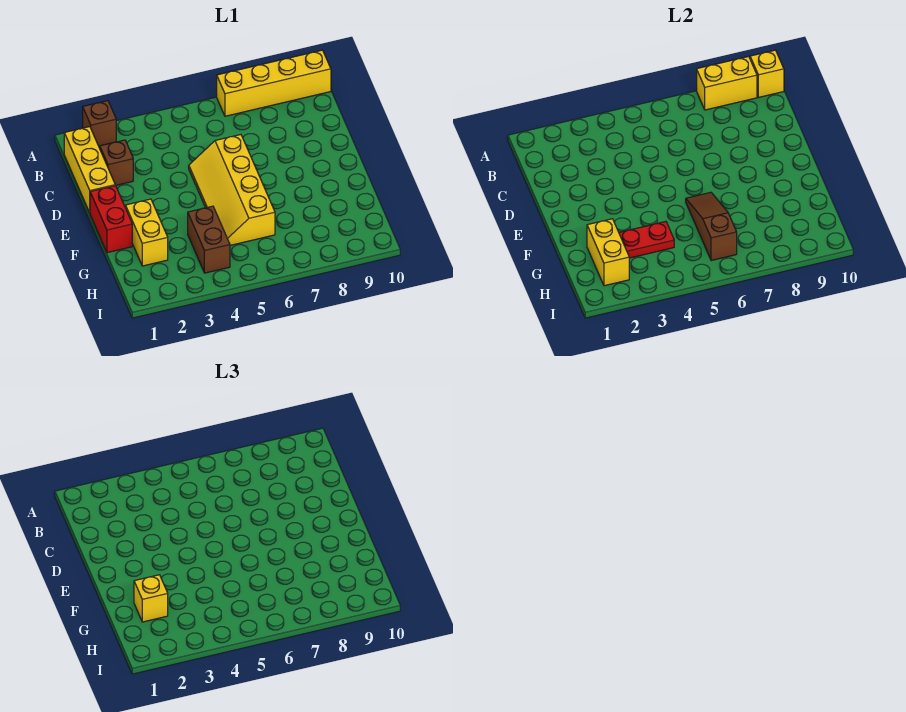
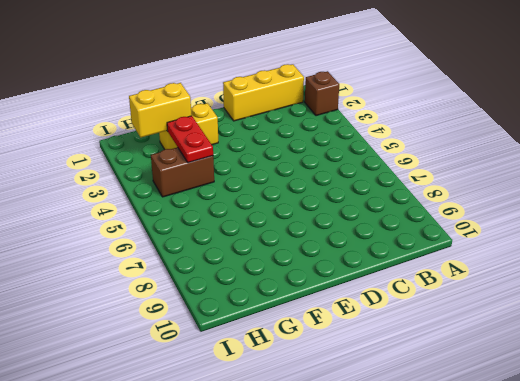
none -> yellow brick A7:A10 level 1
none -> brown brick C2 level 1
none -> yellow slope D5:G6 level 1 top 6

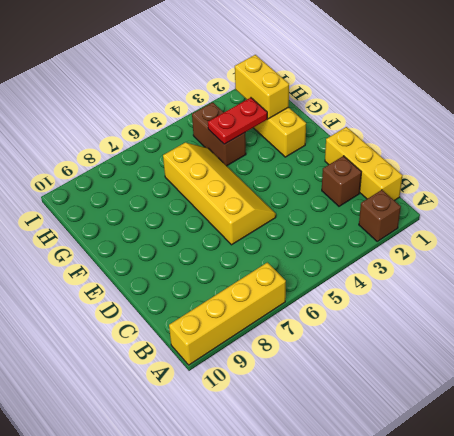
none -> red brick E1:F1 level 1
none -> yellow brick A8:A9 level 2
none -> yellow brick A10 level 2

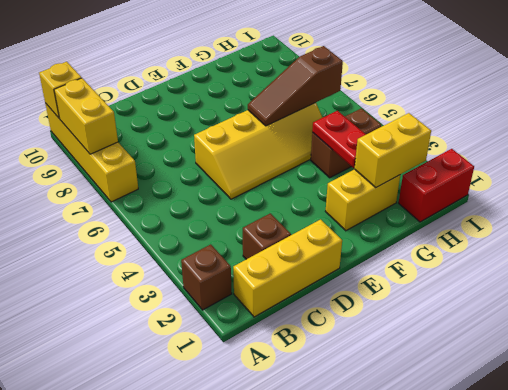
red brick H1:I1 level 1 -> red brick E1:F1 level 1
none -> yellow brick G2 level 3

